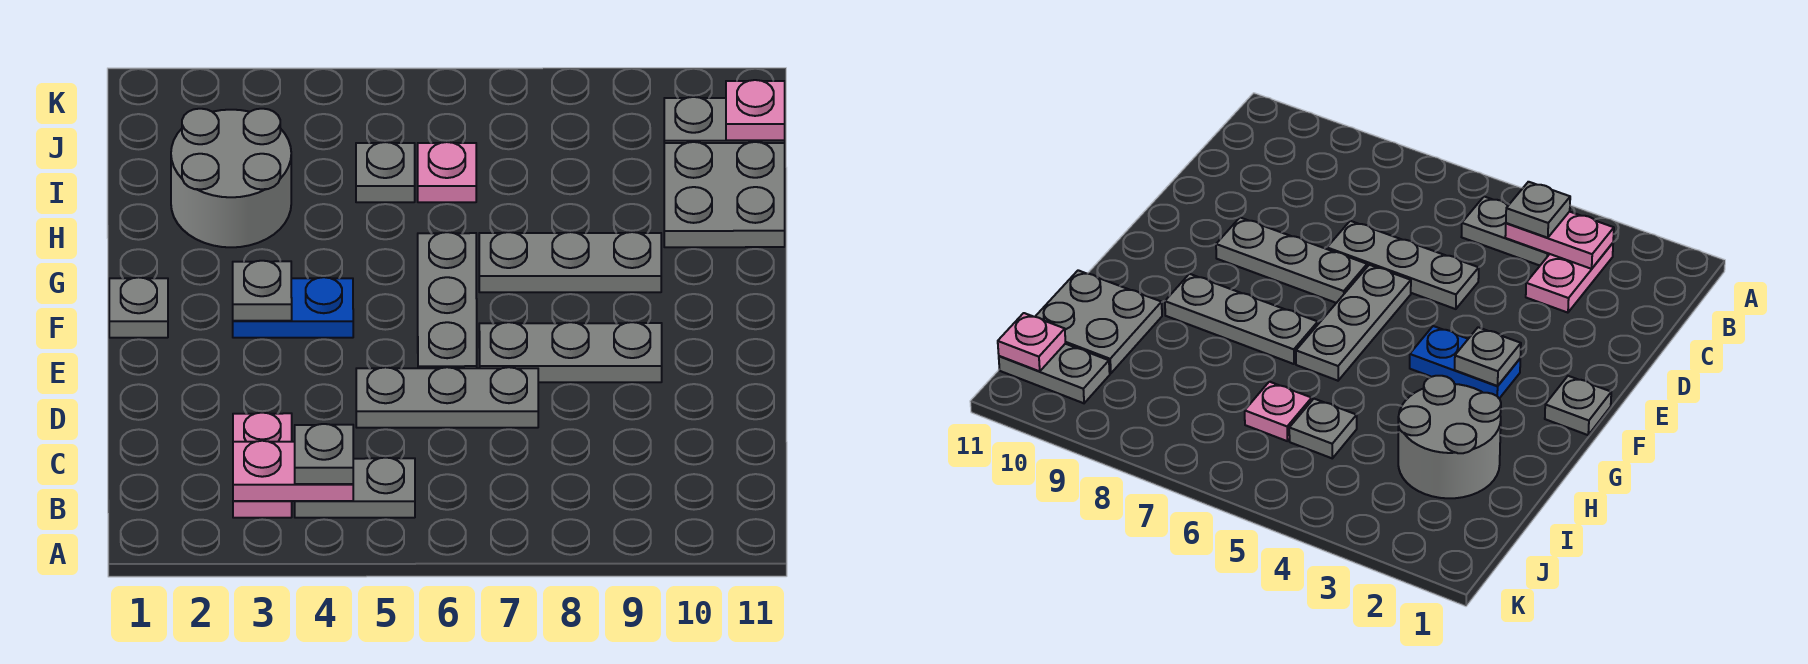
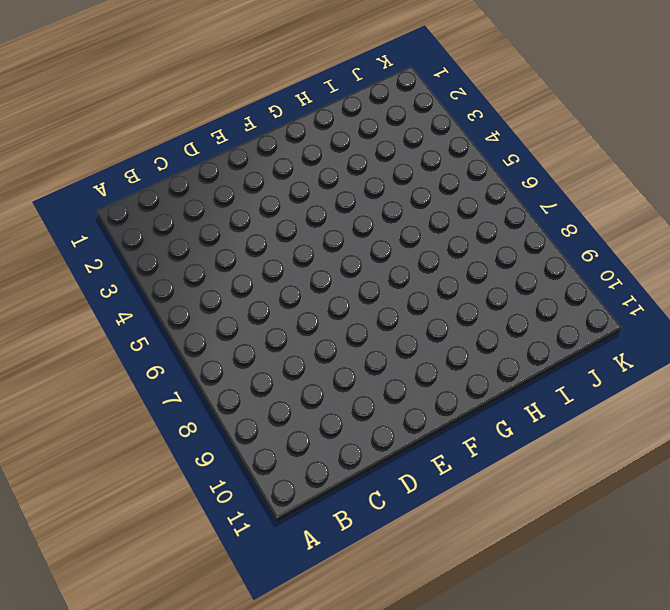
none -> pink plate B3:C3 level 1
none -> grey plate B4:B5 level 1
none -> grey plate D5:D7 level 1

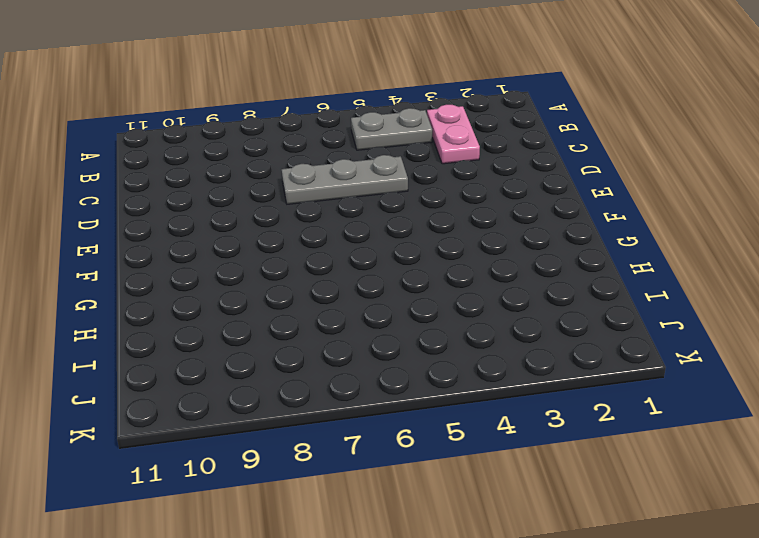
none -> grey plate E6:G6 level 1
none -> grey plate E7:E9 level 1
none -> grey plate F1 level 1

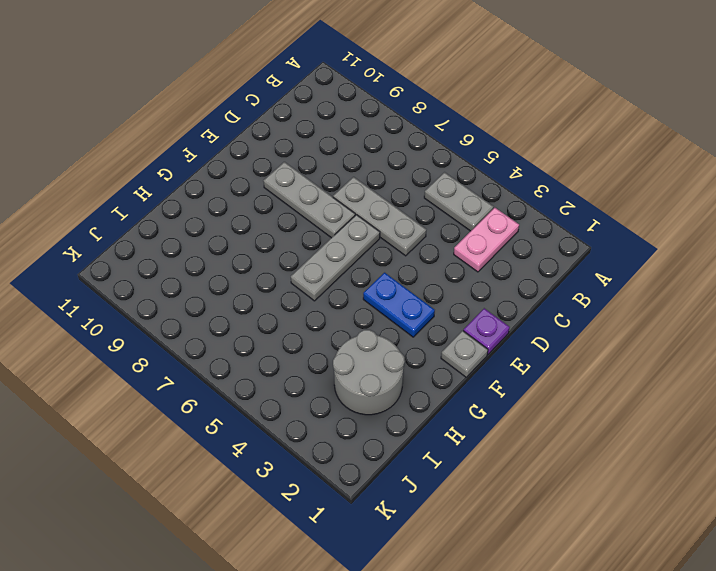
purple plate E1 level 1 -> none
none -> grey plate G7:G9 level 1
none -> grey plate H10:I11 level 1
none -> grey plate I5 level 1

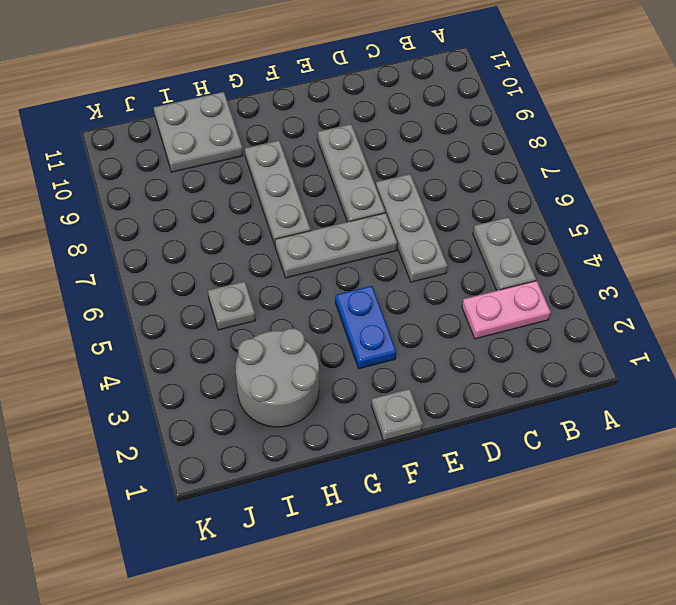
none -> pink plate I6 level 1
none -> grey plate J10:J11 level 1
none -> pink plate B3:B4 level 2

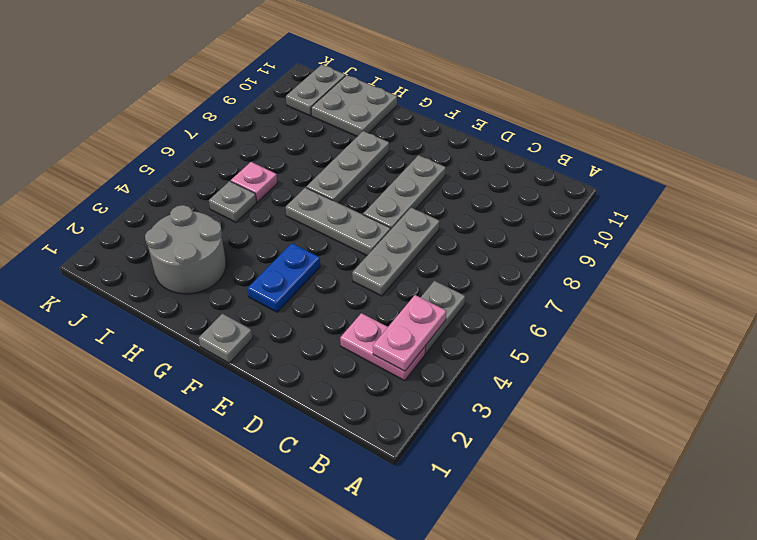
none -> grey plate F3 level 2
none -> pink plate J11 level 2
none -> grey plate B4 level 3

